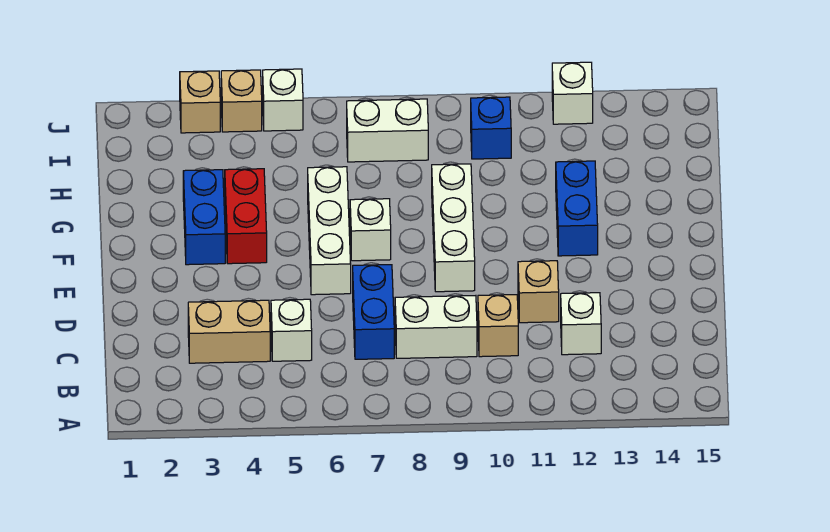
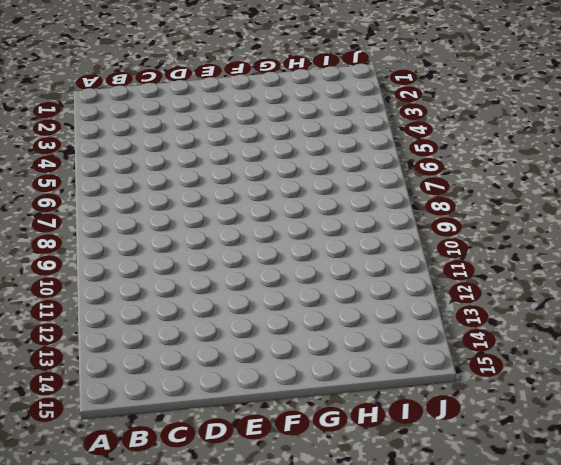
none -> tan brick C3:C4 level 1
none -> white brick C5 level 1
none -> blue brick C7:D7 level 1

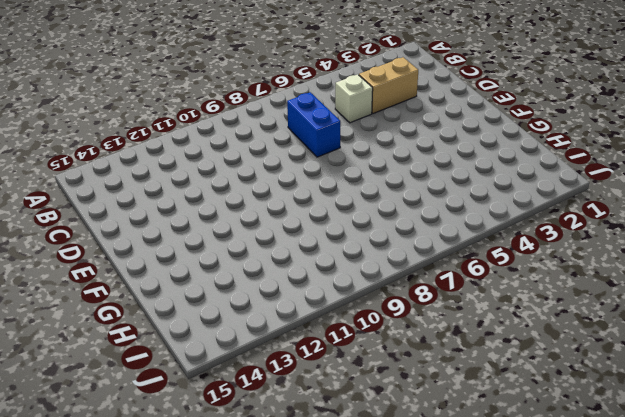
none -> white brick C8:C9 level 1
none -> tan brick C10 level 1
none -> white brick C12 level 1

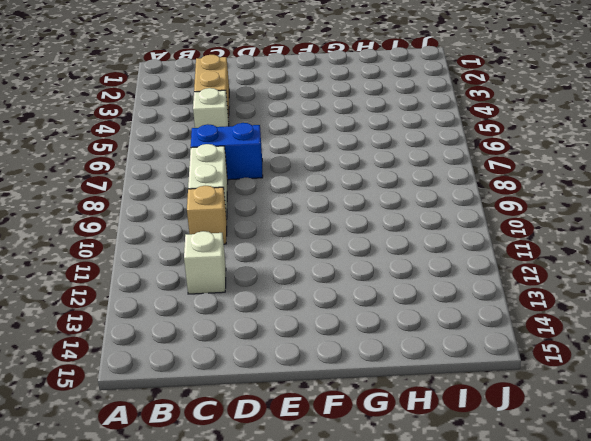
none -> tan brick D11 level 1
none -> white brick E6:G6 level 1
none -> white brick E9:G9 level 1

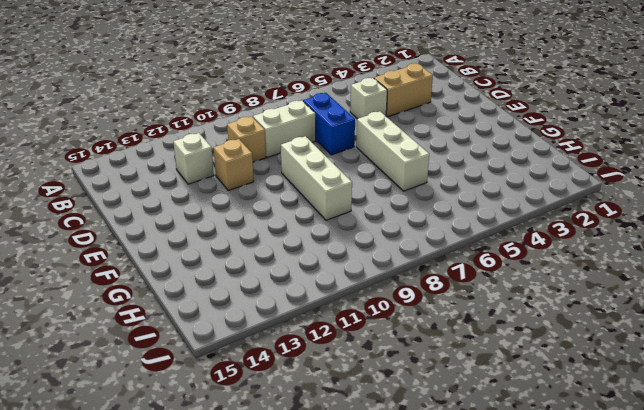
none -> blue brick F3:G3 level 1
none -> red brick F4:G4 level 1
none -> white brick F7 level 1

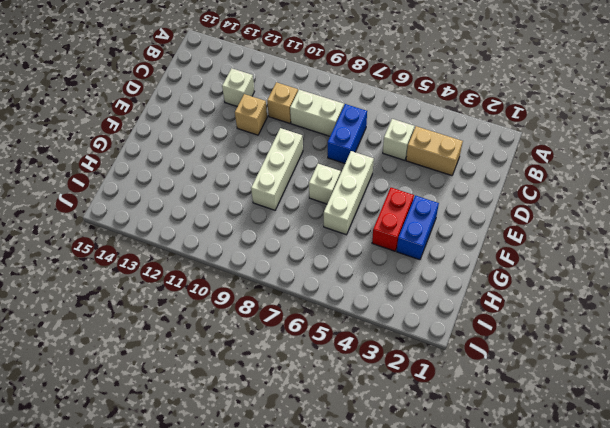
none -> blue brick F12:G12 level 1
none -> white brick I7:I8 level 1
none -> blue brick I10 level 1

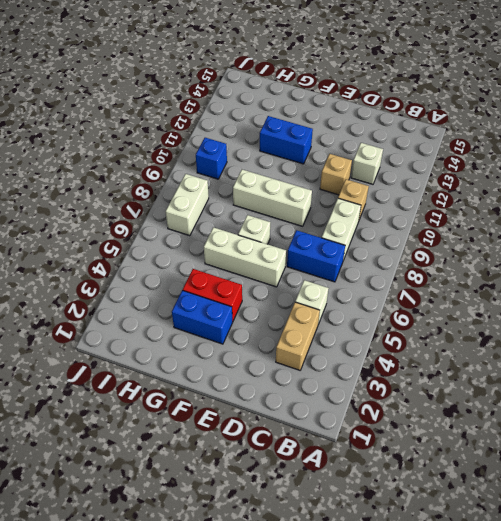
none -> tan brick J3 level 1
none -> tan brick J4 level 1
none -> white brick J5 level 1

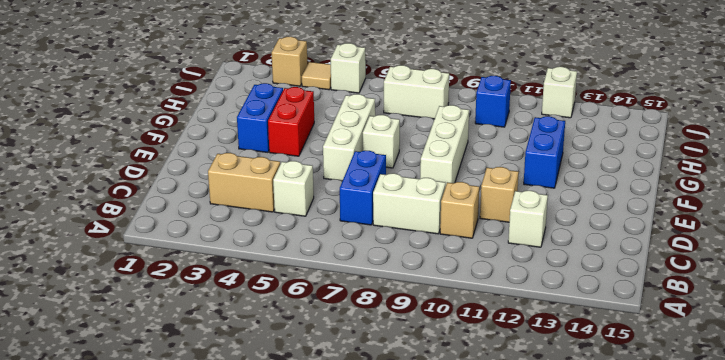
tan tile J4 level 1 -> tan brick J4 level 1

